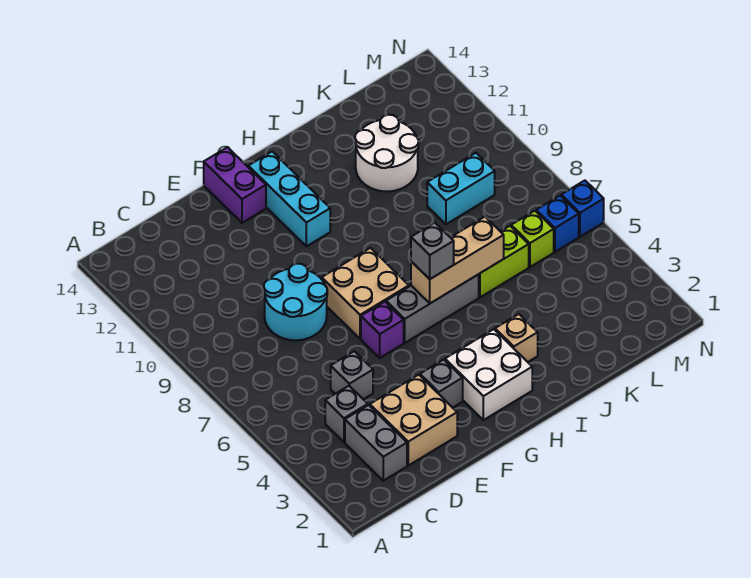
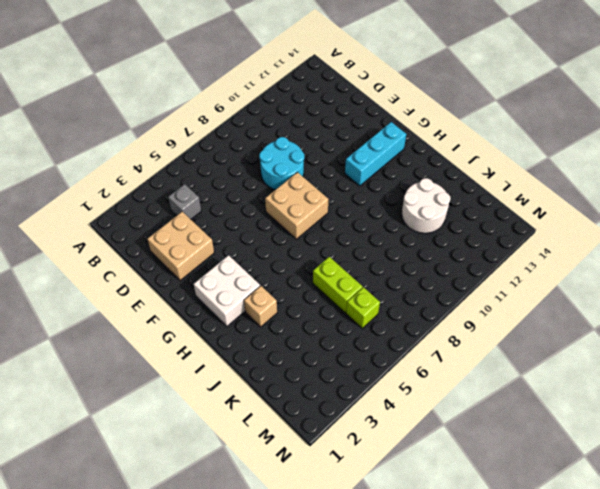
none -> grey brick C2:C3 level 1
none -> grey brick D5 level 1
none -> grey brick F3 level 1

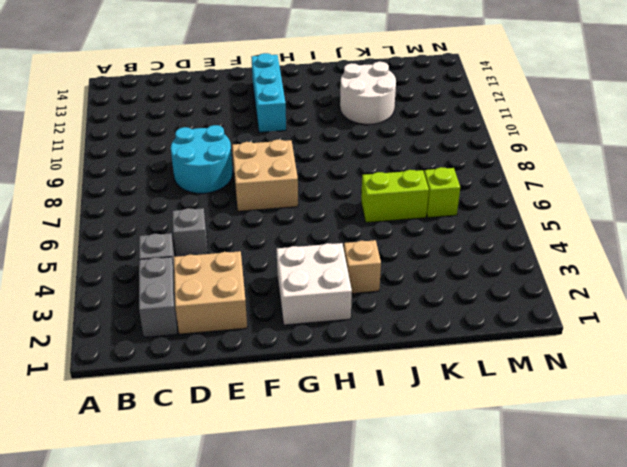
none -> grey brick F3 level 1
none -> purple brick F6 level 1
none -> purple brick F13:F14 level 1

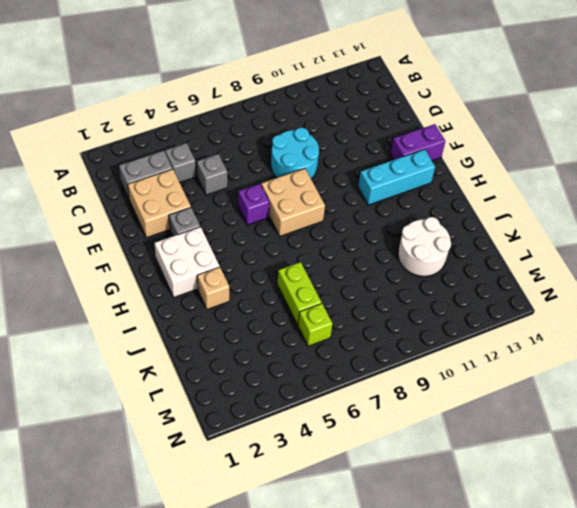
none -> grey brick G6:I6 level 1
none -> cyan brick K9:L9 level 1
none -> blue brick M6 level 1

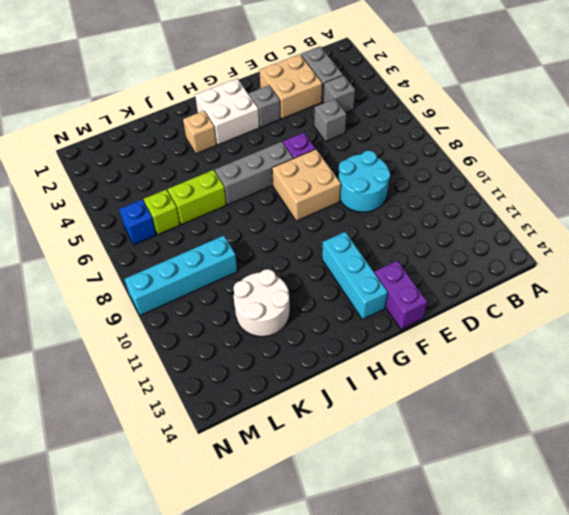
cyan brick K9:N9 level 1 -> cyan brick K9:L9 level 1
none -> blue brick N6 level 1
none -> tan brick H6:J6 level 2
none -> grey brick H6 level 3

